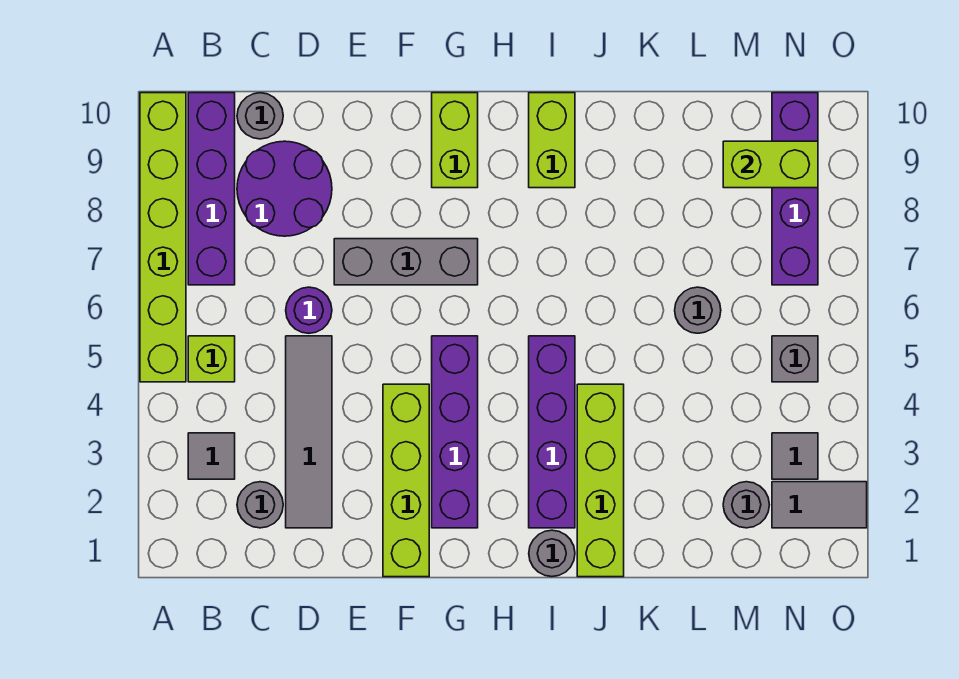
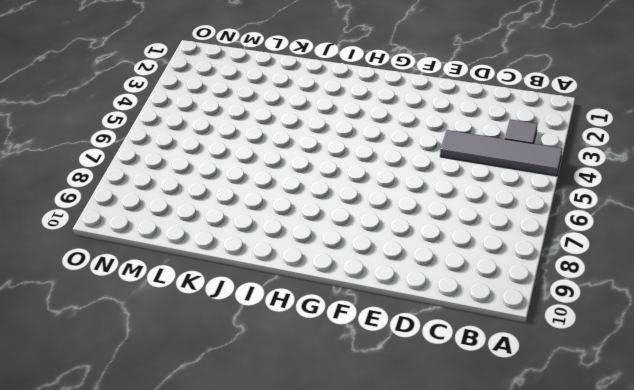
grey tile A4:D4 level 1 -> grey tile D2:D5 level 1
none -> lime brick A5:A10 level 1
none -> lime brick B5 level 1
none -> purple brick B7:B10 level 1

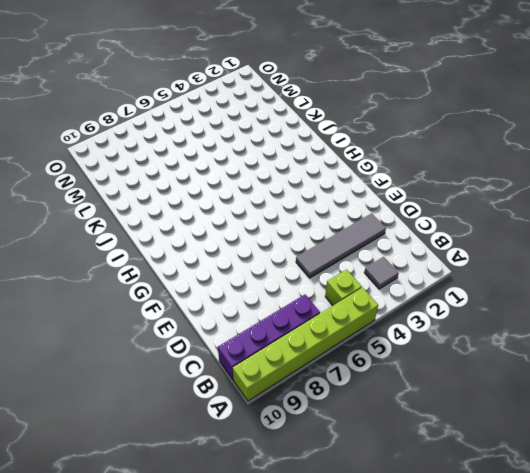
none -> grey round brick C2 level 1
none -> purple round brick C8:D9 level 1
none -> grey round brick C10 level 1

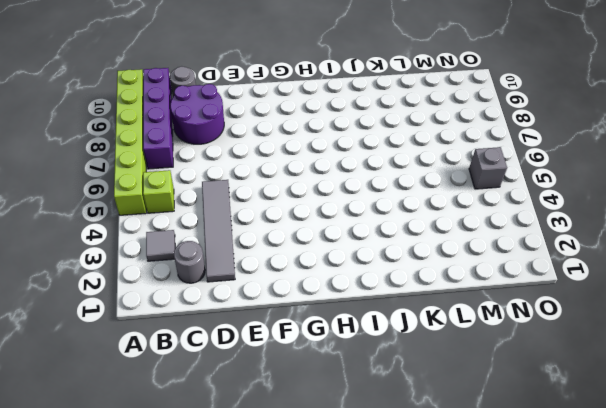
none -> purple round brick D6 level 1
none -> grey brick E7:G7 level 1
none -> lime brick F1:F4 level 1

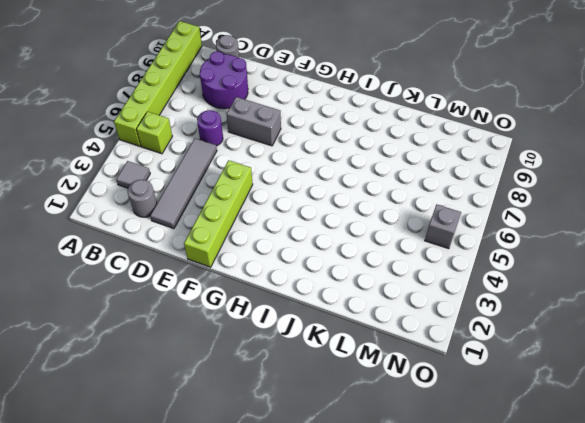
grey brick E7:F7 level 1 -> grey brick E7:G7 level 1
none -> purple brick B7:B10 level 1
none -> purple brick G2:G5 level 1
none -> lime brick G9:G10 level 1

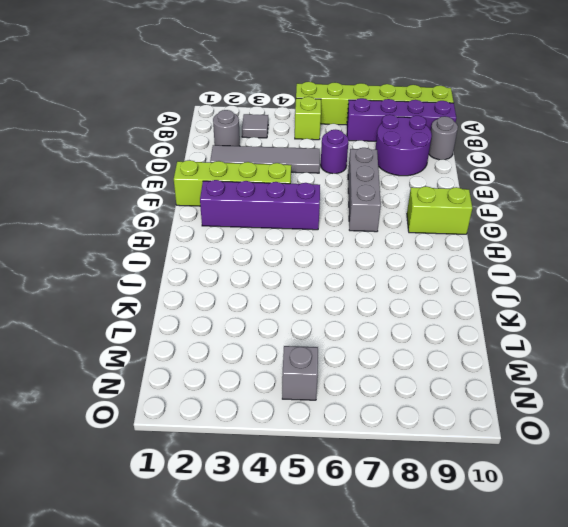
none -> grey round brick I1 level 1
none -> purple brick I2:I5 level 1
none -> lime brick I9:I10 level 1

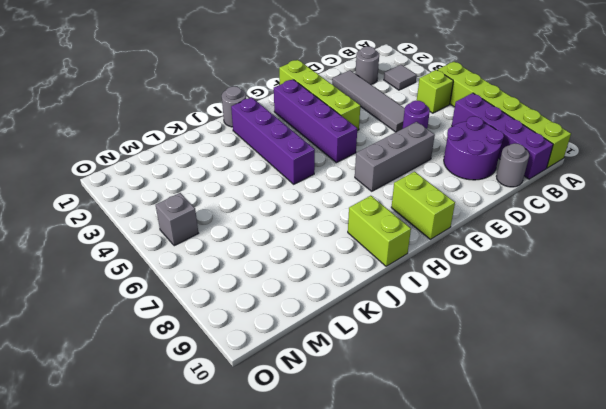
none -> lime brick J1:J4 level 1
none -> grey round brick L6 level 1
none -> grey round brick M2 level 1

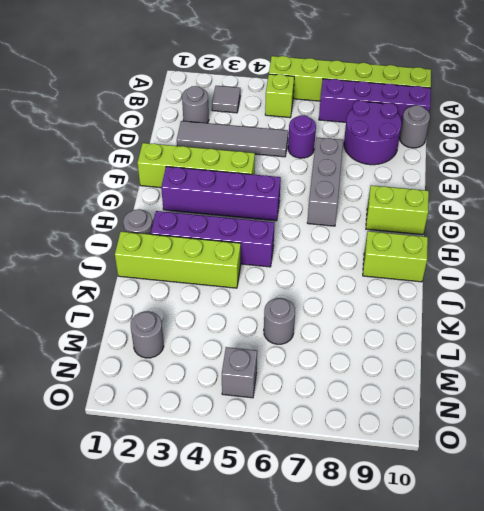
none -> grey tile N2:O2 level 1
none -> grey tile N3 level 1
none -> purple brick N7:N10 level 1

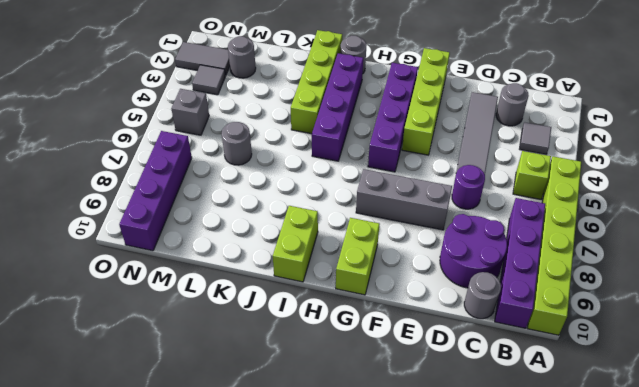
none -> lime brick M9:N9 level 2

